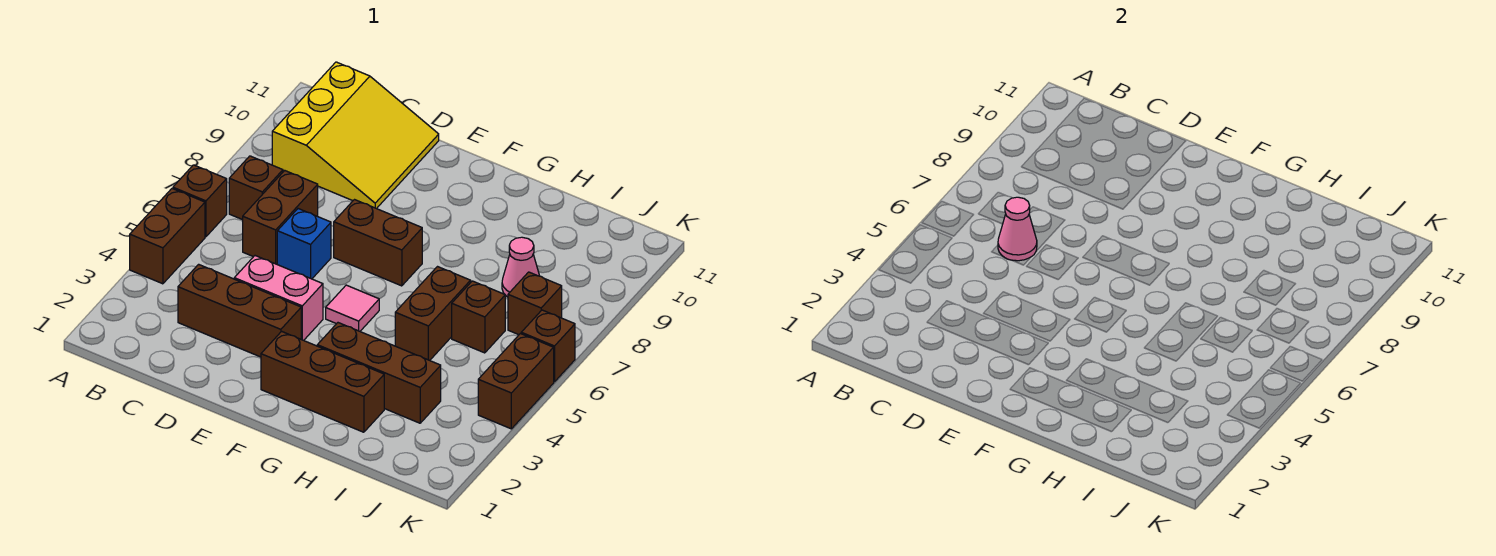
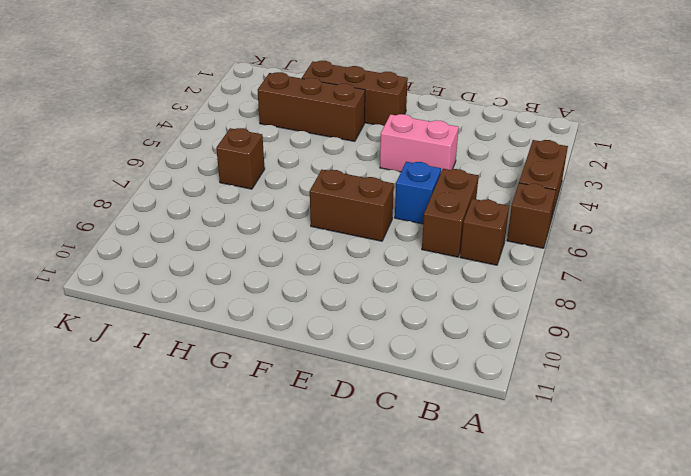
none -> yellow slope B9:D11 level 1 top B
none -> brown brick C3:E3 level 1
none -> pink tile F5 level 1

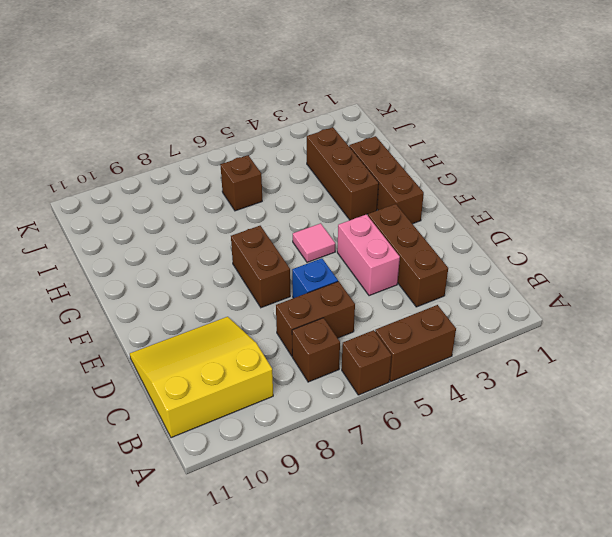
none -> brown brick H5:H6 level 1
none -> pink cone I8 level 1
none -> brown brick J7 level 1

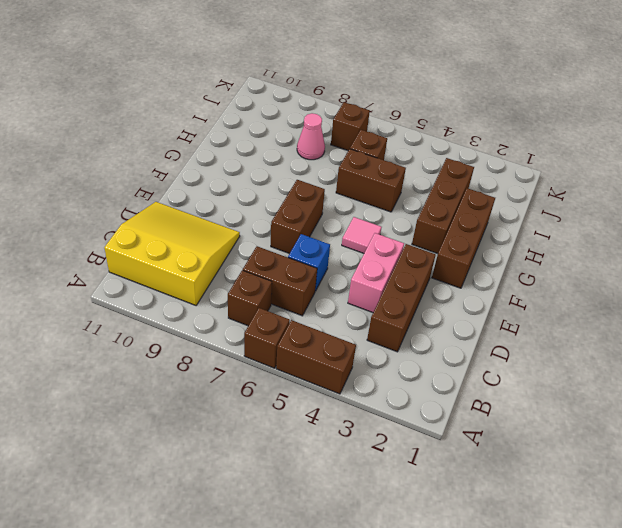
none -> brown brick K4:K5 level 1
none -> brown brick K6 level 1
none -> pink cone C6 level 2

